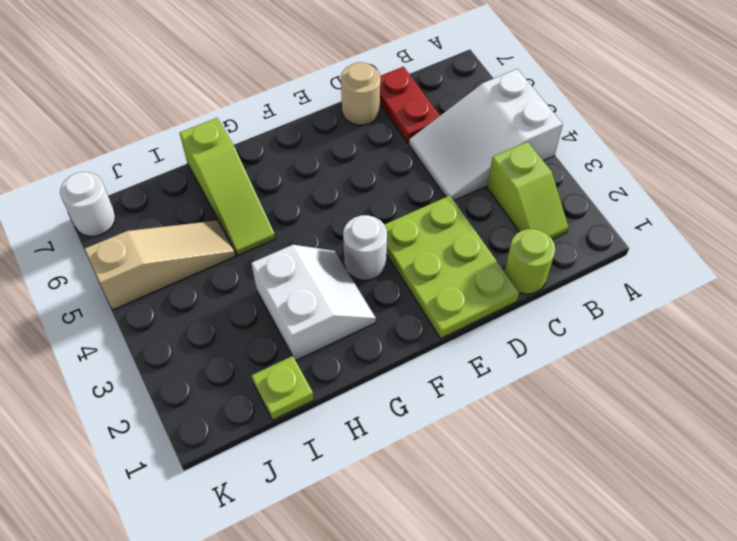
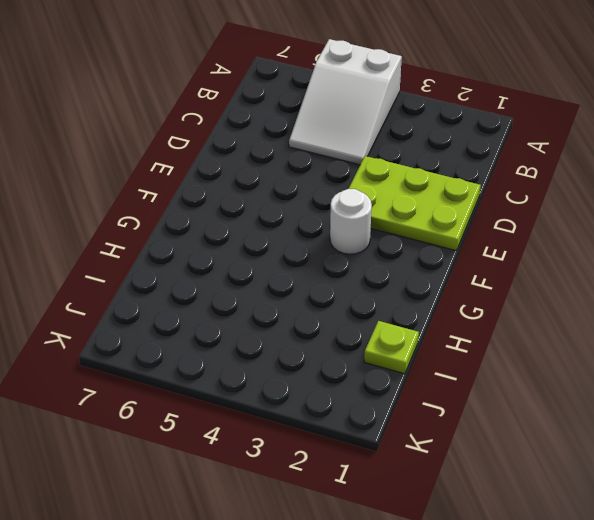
none -> lime slope B2:B3 level 1 top 3
none -> lime round brick C1 level 1
none -> red plate C6:C7 level 1

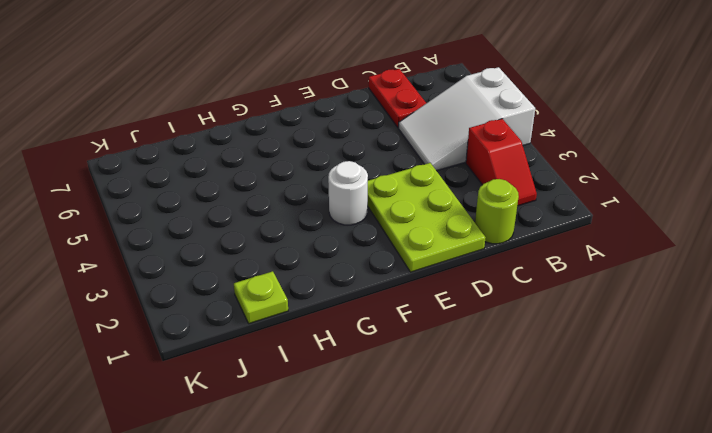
red slope B2:B3 level 1 top 3 -> lime slope B2:B3 level 1 top 3
none -> tan round brick D7 level 1
none -> white slope G2:H3 level 1 top H
none -> lime slope H5:H7 level 1 top 7

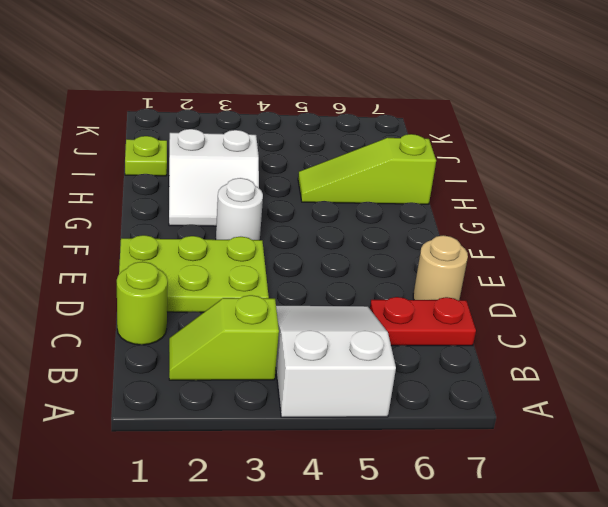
none -> tan slope I5:K5 level 1 top K
none -> white round brick K7 level 1

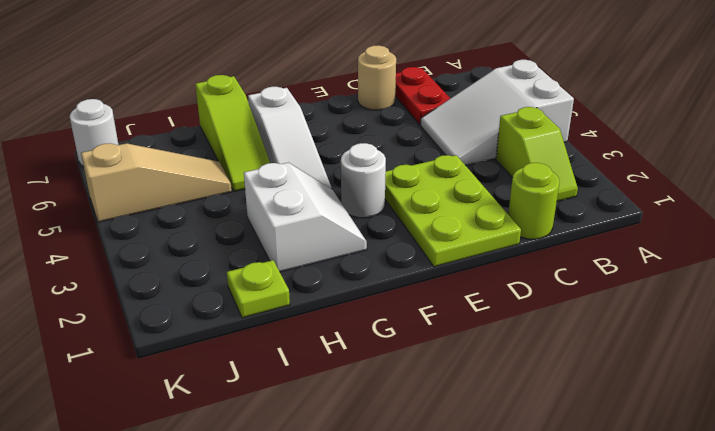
white slope G4:G6 level 1 top 6 -> none

